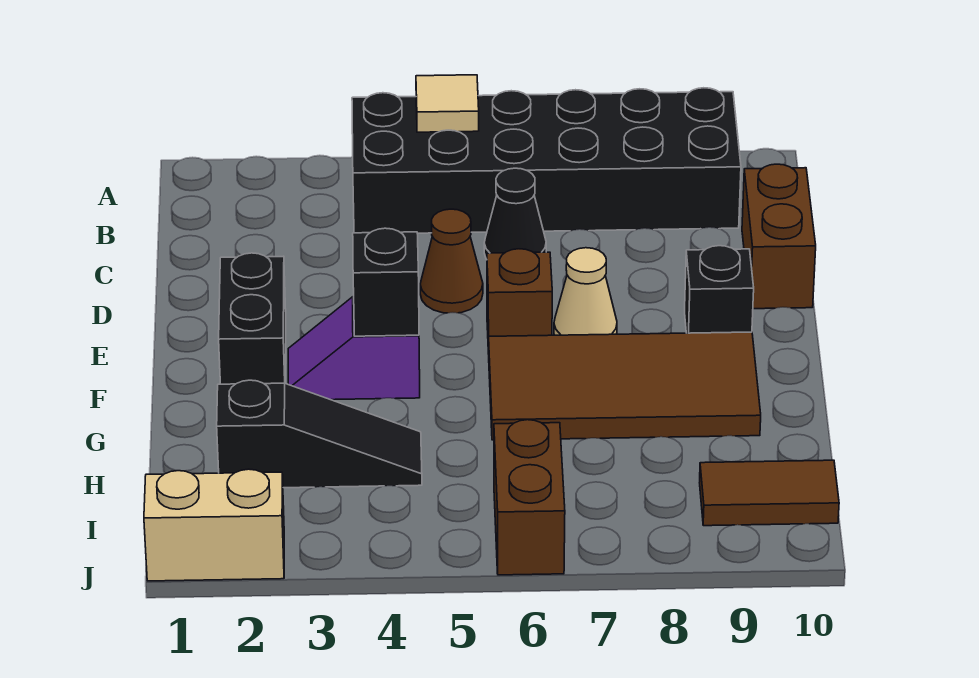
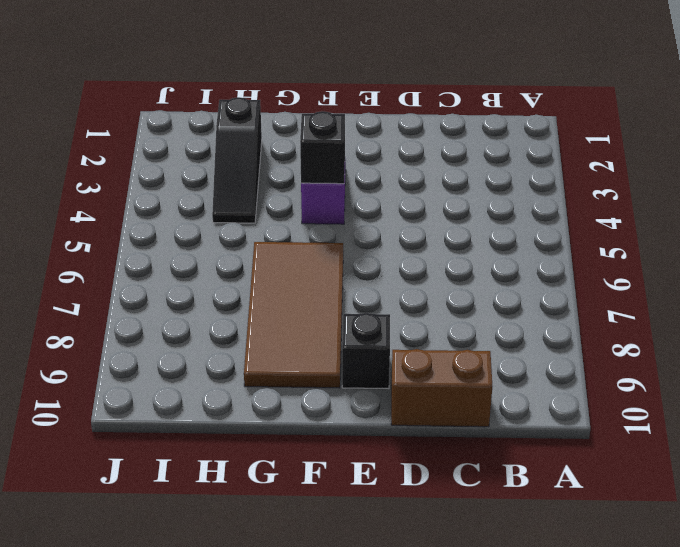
none -> black brick A4:B9 level 1
none -> black cone C6 level 1
none -> brown cone D5 level 1

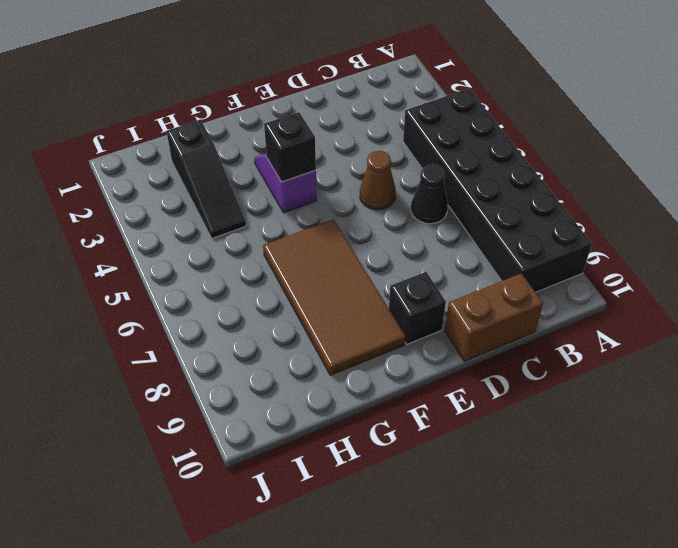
none -> black brick E2:F2 level 1
none -> brown brick E6 level 1
none -> tan cone E7 level 1

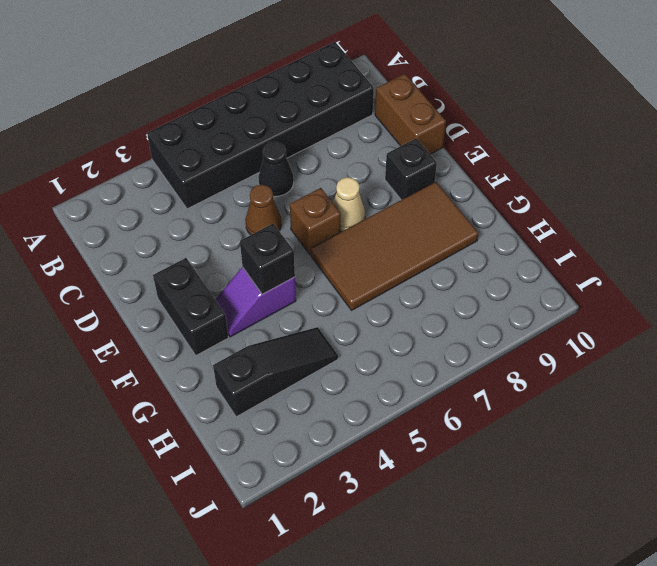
none -> brown brick I6:J6 level 1
none -> brown tile I9:I10 level 1
none -> tan brick J1:J2 level 1

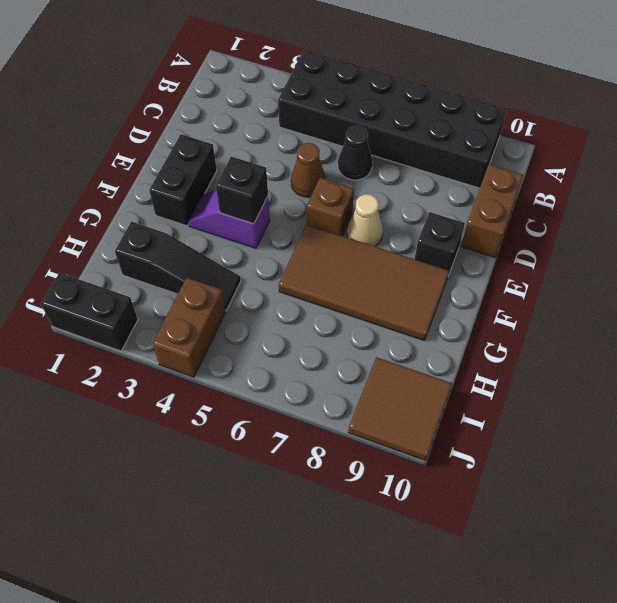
brown brick I4:J4 level 1 -> brown brick I6:J6 level 1
brown tile I9:J10 level 1 -> brown tile I9:I10 level 1
black brick J1:J2 level 1 -> tan brick J1:J2 level 1
none -> tan tile A5 level 2

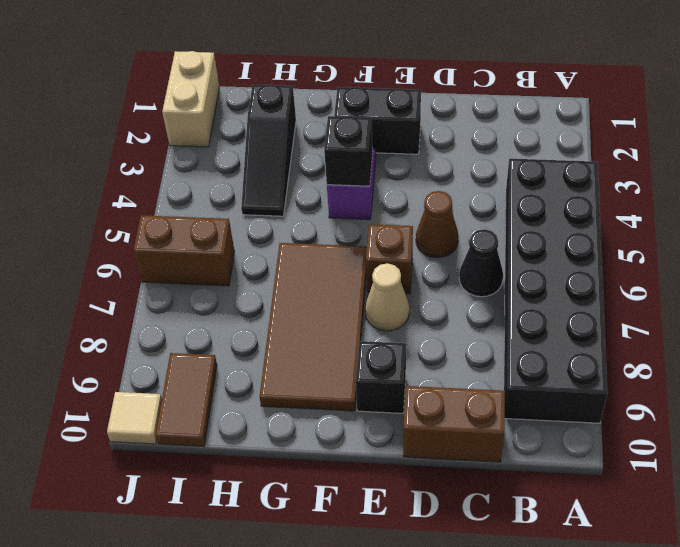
tan tile J10 level 1 -> tan tile A5 level 2

